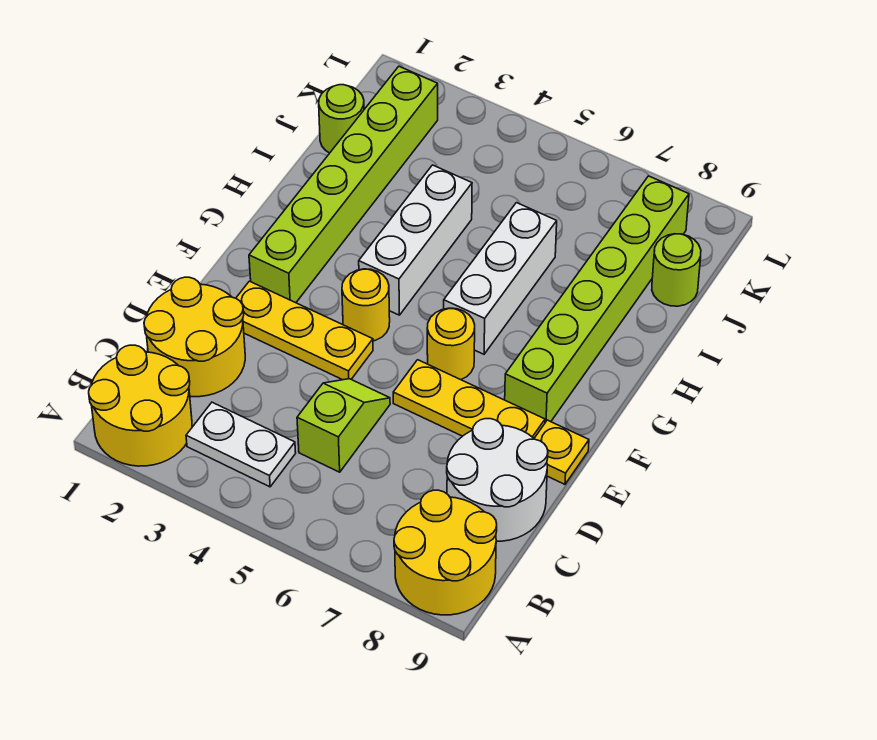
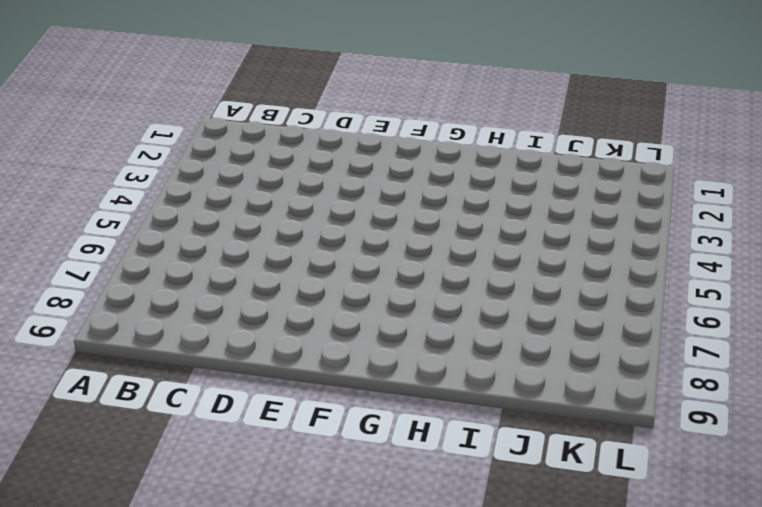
none -> yellow round brick A1:B2 level 1
none -> yellow round brick A8:B9 level 1
none -> white plate B3:B4 level 1

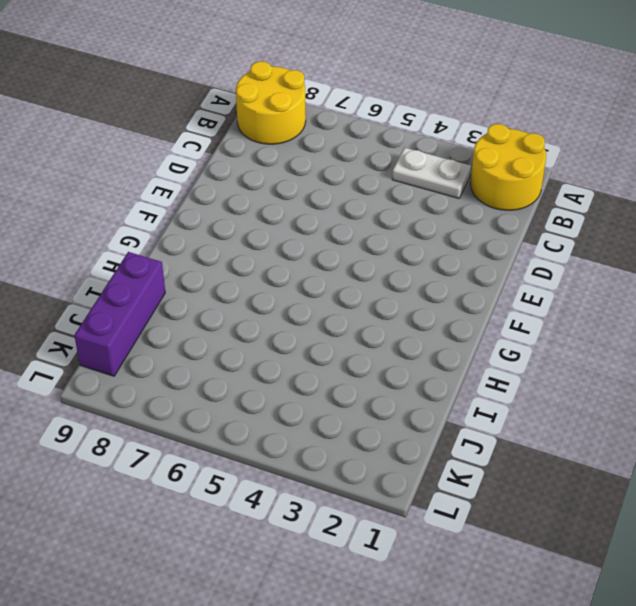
purple brick I9:K9 level 1 -> lime round brick J9 level 1
none -> yellow round brick C1:D2 level 1
none -> lime slope C5:D5 level 1 top C
none -> white round brick C8:D9 level 1

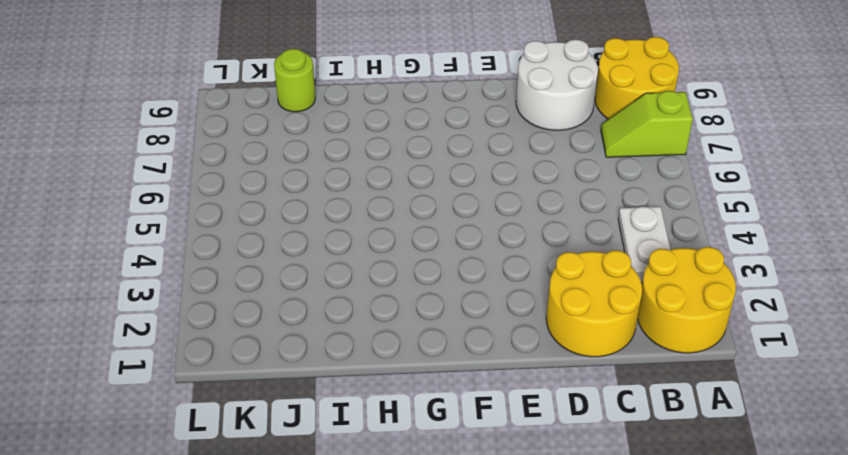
lime slope A7:B7 level 1 top A -> lime slope C5:D5 level 1 top C
none -> yellow plate E2:E4 level 1
none -> yellow plate E6:E8 level 1
none -> yellow plate E9 level 1

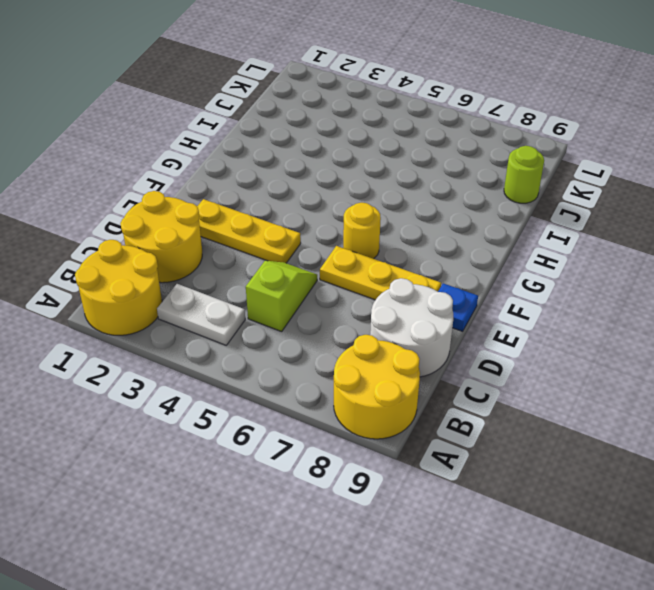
blue plate E9 level 1 -> yellow plate E9 level 1
none -> lime brick F2:K2 level 1
none -> yellow round brick F4 level 1
none -> lime brick F8:K8 level 1

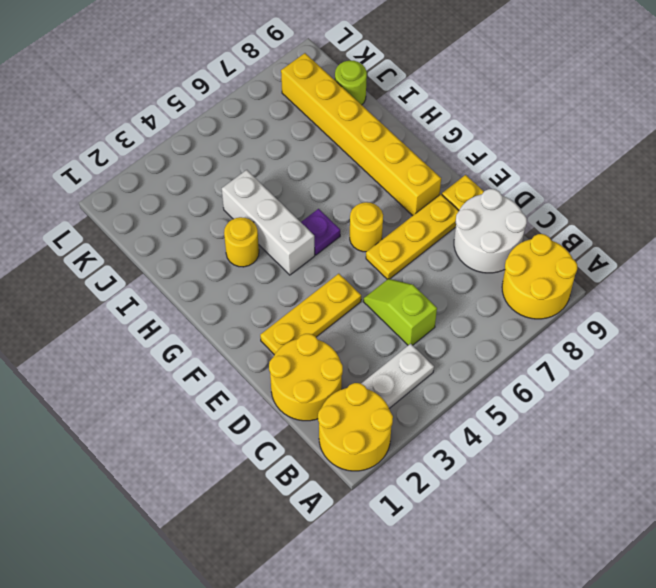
yellow brick F8:K8 level 1 -> lime brick F8:K8 level 1
purple plate G5 level 1 -> none
yellow round brick H3 level 1 -> yellow round brick F4 level 1
none -> lime brick F2:K2 level 1
none -> white brick G6:I6 level 1
none -> lime round brick J1 level 1

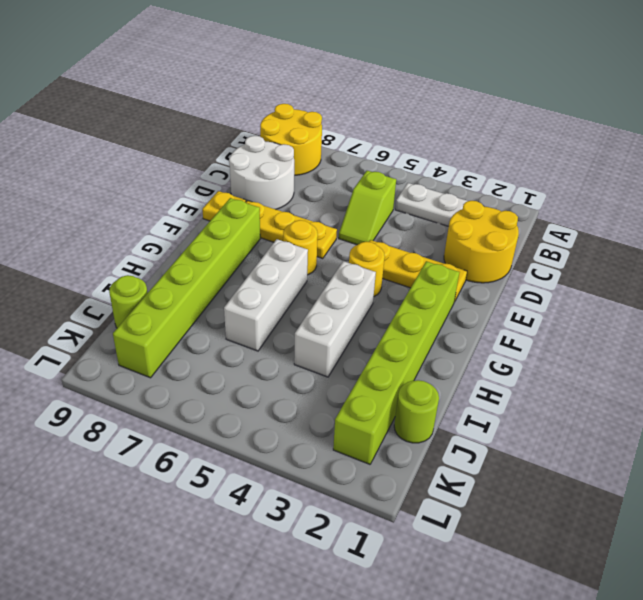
none -> yellow round brick A1:B2 level 1

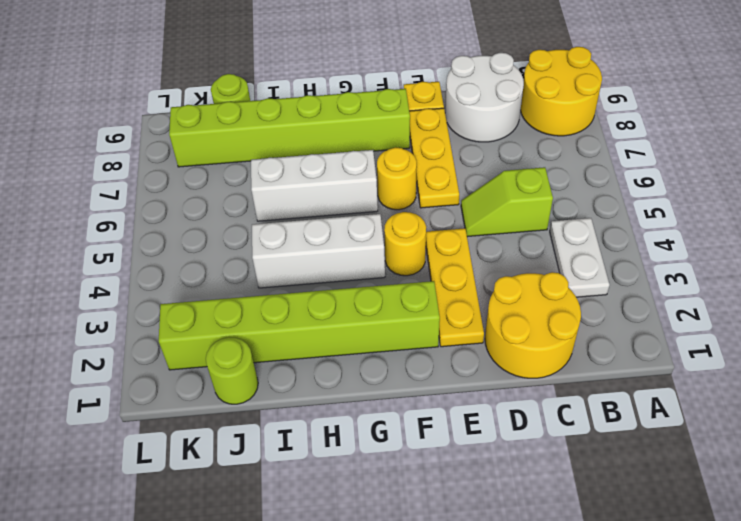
none -> yellow round brick A1:B2 level 1

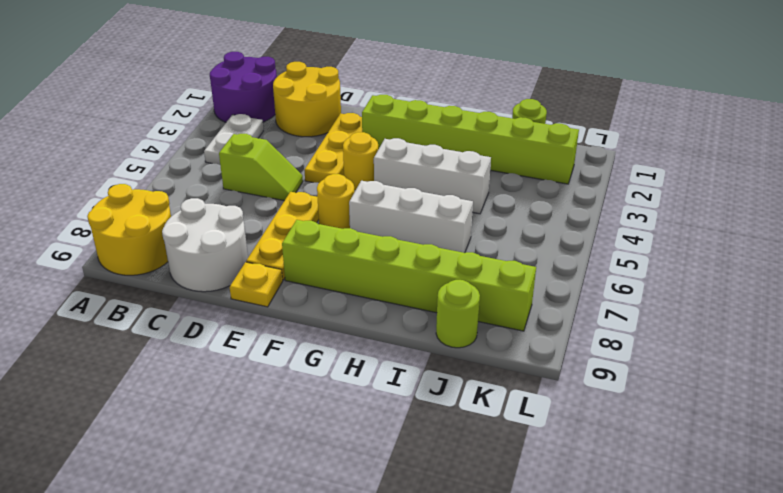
purple round brick A1:B2 level 1 -> yellow round brick A1:B2 level 1

